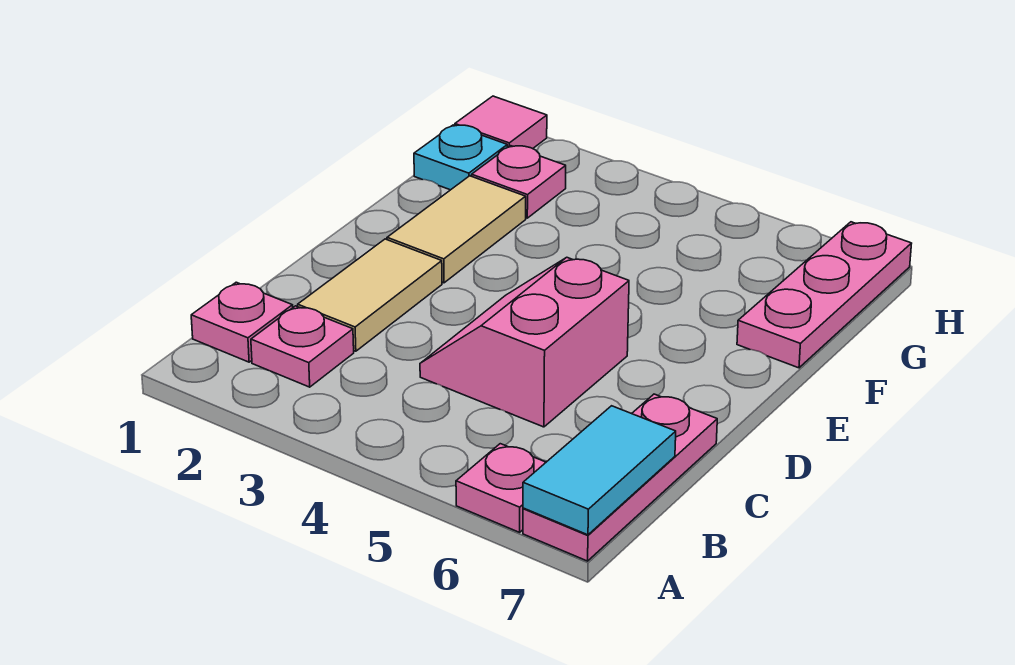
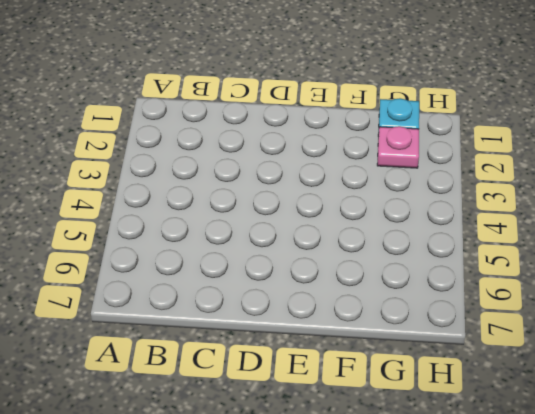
none -> pink plate A6 level 1
none -> pink plate A7:C7 level 1
none -> pink plate B1 level 1

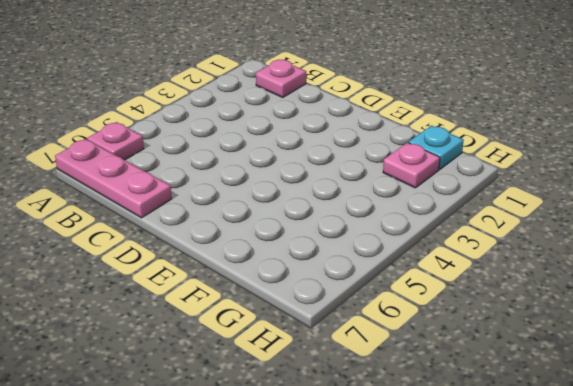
none -> pink plate B2 level 1
none -> tan tile C2:D2 level 1
none -> pink slope C4:D5 level 1 top 5

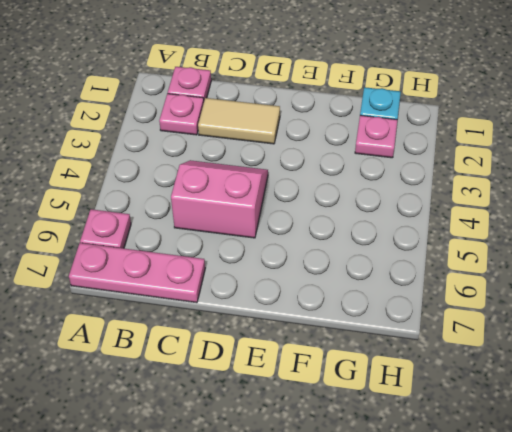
none -> tan tile E2:F2 level 1
none -> pink plate F7:H7 level 1
none -> pink tile H1 level 1

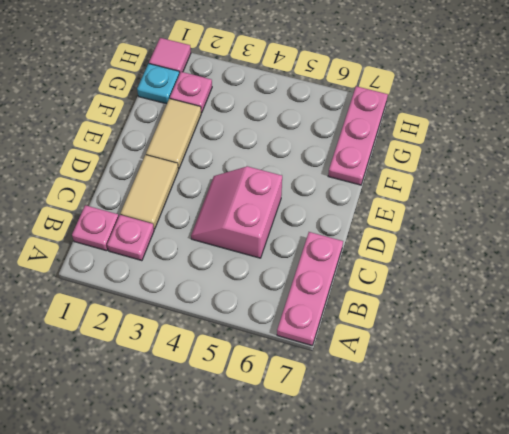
none -> pink plate A6 level 1
none -> cyan tile A7:B7 level 2

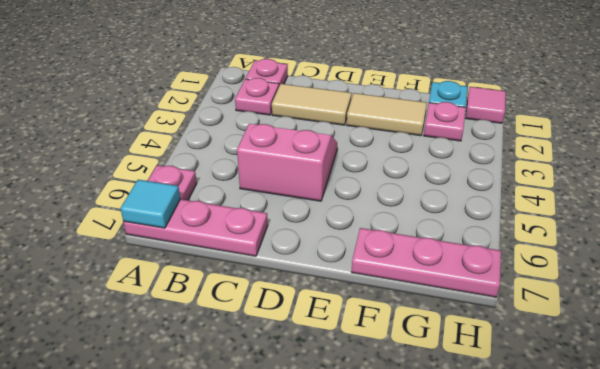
cyan tile A7 level 2 -> cyan tile A7:B7 level 2

